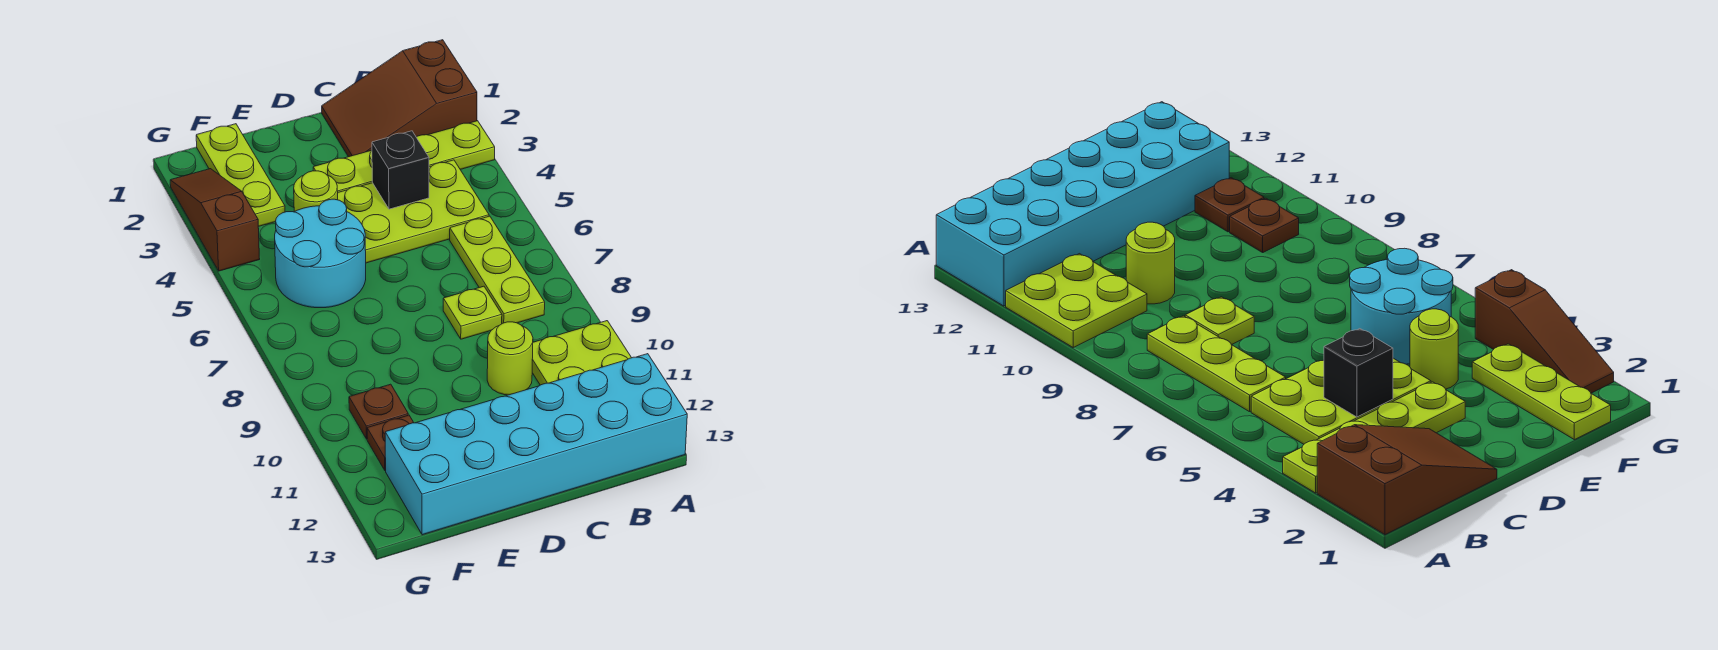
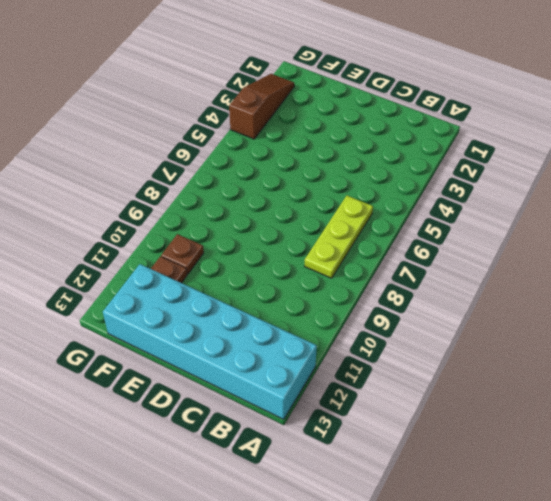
none -> brown slope A1:C2 level 1 top A
none -> lime plate A3:D3 level 1
none -> lime plate A10:B11 level 1

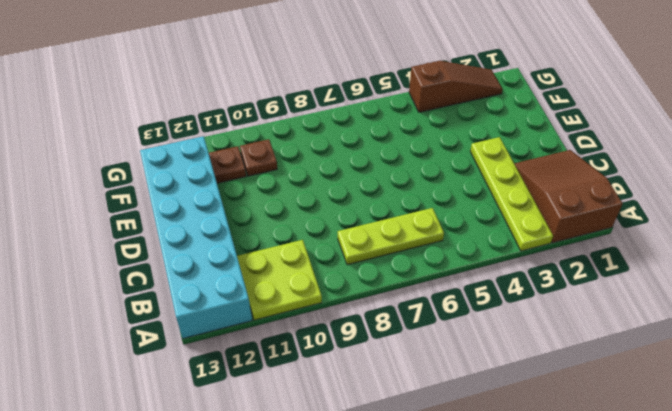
none -> lime plate B4:D5 level 1
none -> lime plate C8 level 1
none -> lime round brick C10 level 1

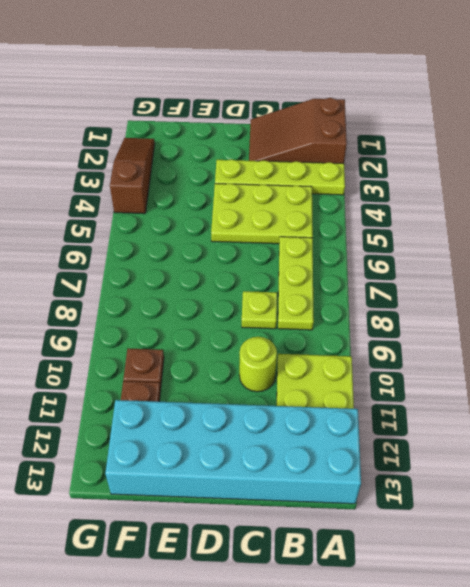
none -> lime round brick E4 level 1
none -> cyan round brick E5:F6 level 1
none -> lime plate F1:F3 level 1

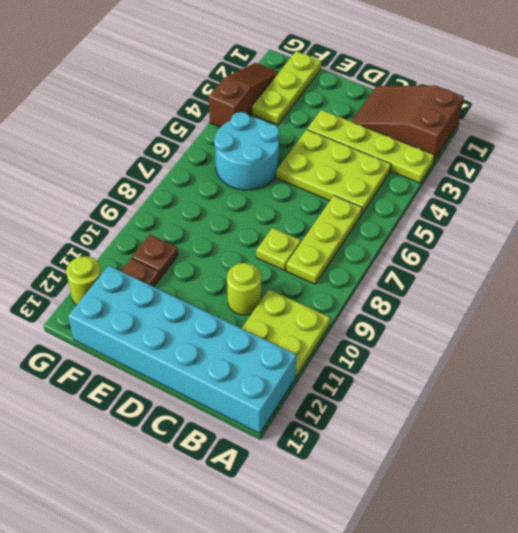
lime round brick G12 level 1 -> lime round brick E4 level 1
none -> black brick C4 level 2

